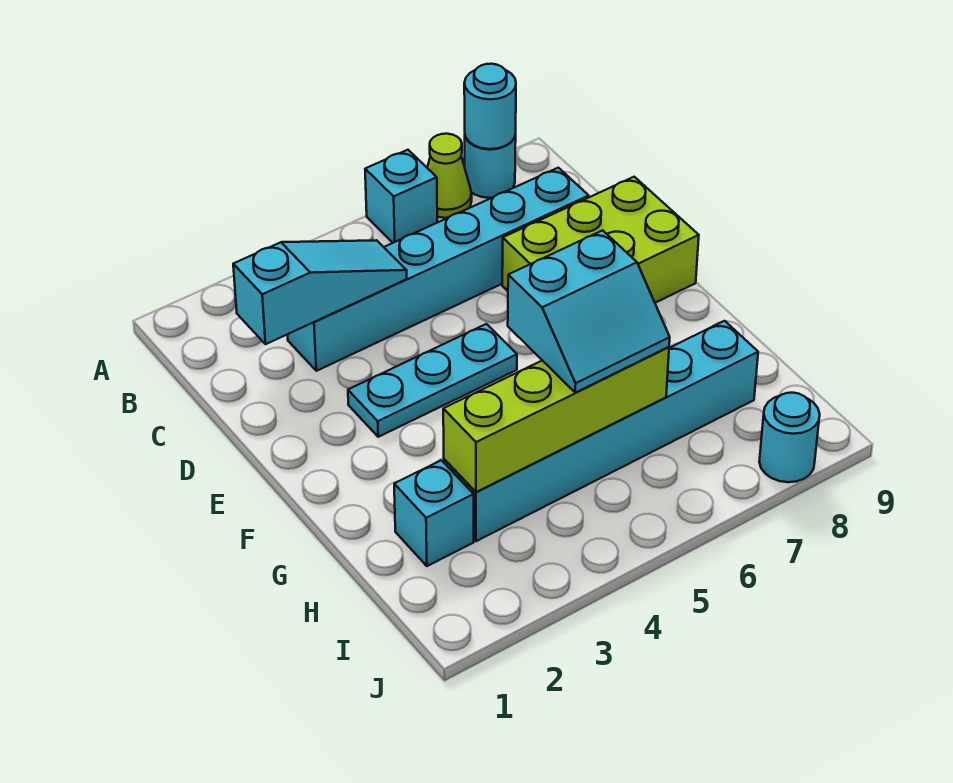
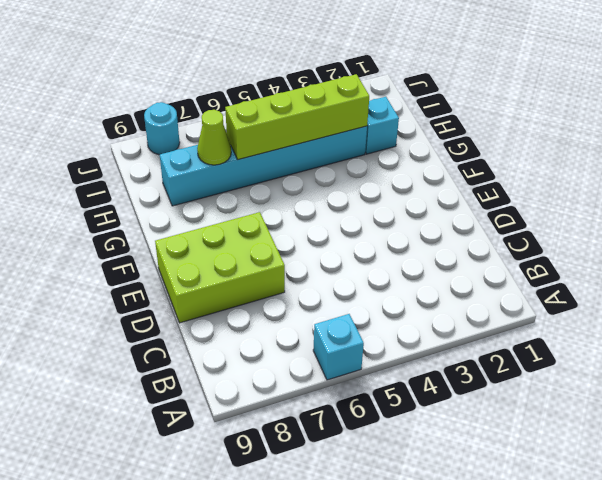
lime cone H7 level 2 -> lime cone A7 level 1
none -> cyan round brick A8 level 1
none -> cyan brick C3:C8 level 1
none -> cyan plate E3:E5 level 1

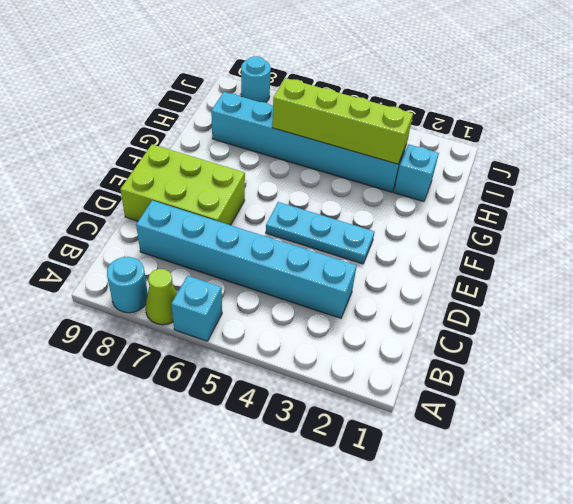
none -> cyan round brick A8 level 2
none -> cyan slope C2:C4 level 2 top 2
none -> cyan slope G5:H6 level 3 top G

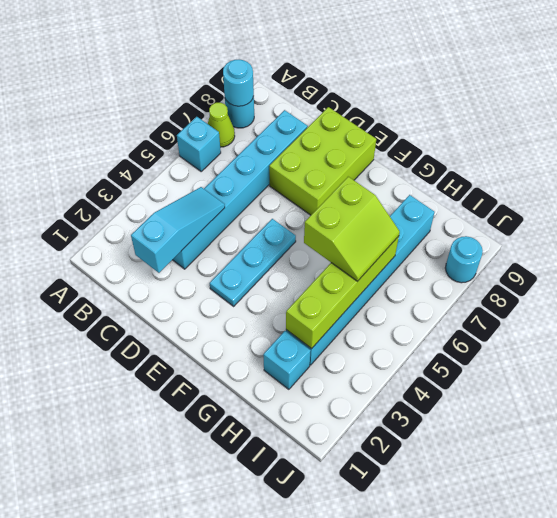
lime slope G5:H6 level 3 top G -> cyan slope G5:H6 level 3 top G

